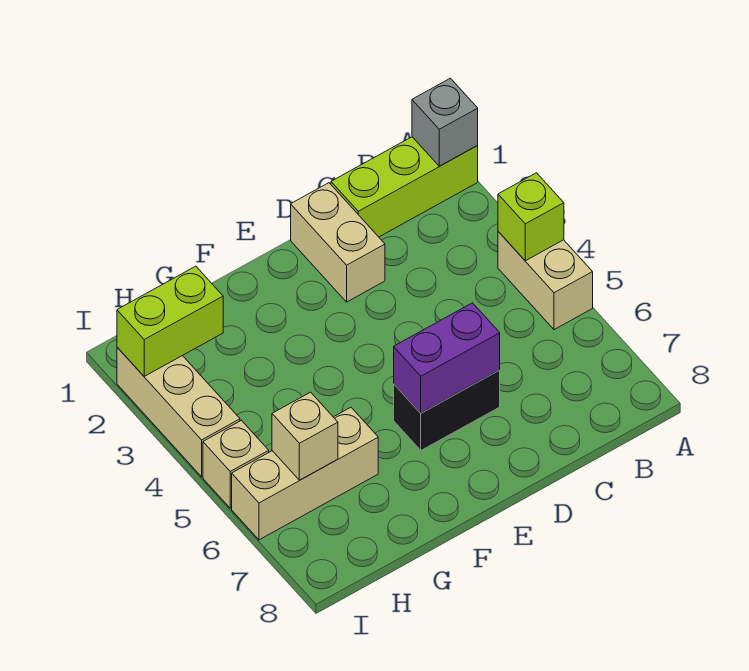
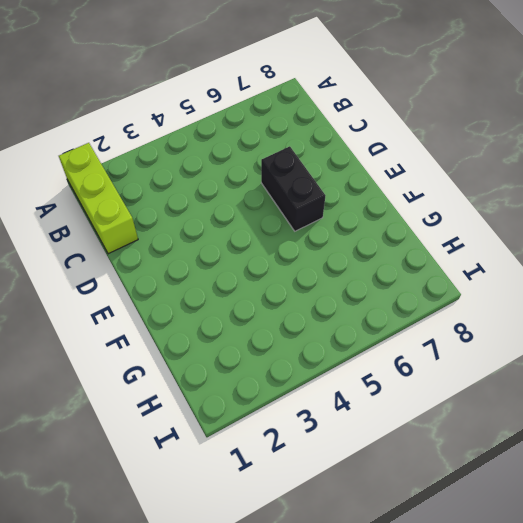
none -> tan brick A4:A5 level 1
none -> tan brick D1:D2 level 1
none -> tan brick G6:I6 level 1

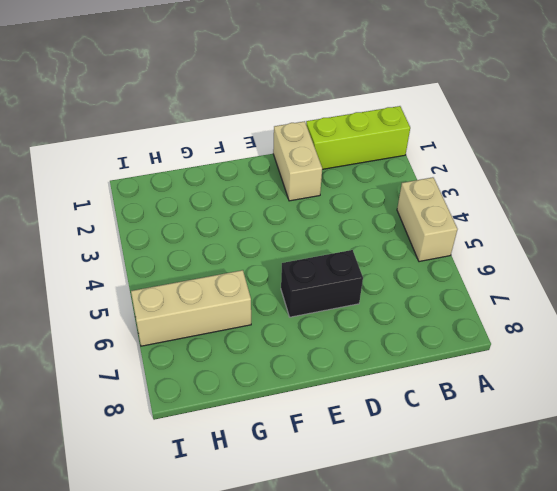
none -> tan brick I2:I4 level 1
none -> tan brick I5 level 1
none -> grey brick A1 level 2

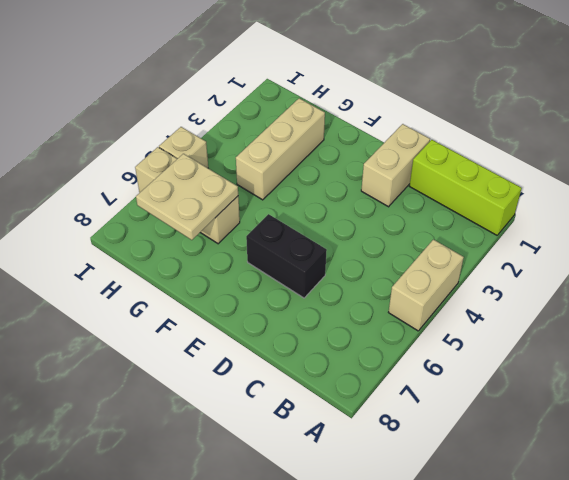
tan brick G2:G4 level 1 -> tan brick I2:I4 level 1
tan plate G6:H7 level 2 -> tan brick H6 level 2
none -> grey brick A1 level 2
none -> lime brick A4 level 2
none -> purple brick D6:E6 level 2

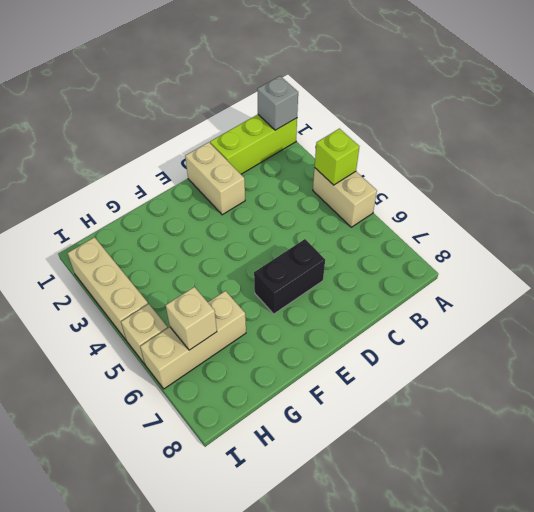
none -> purple brick D6:E6 level 2
none -> lime brick H2:I2 level 2

